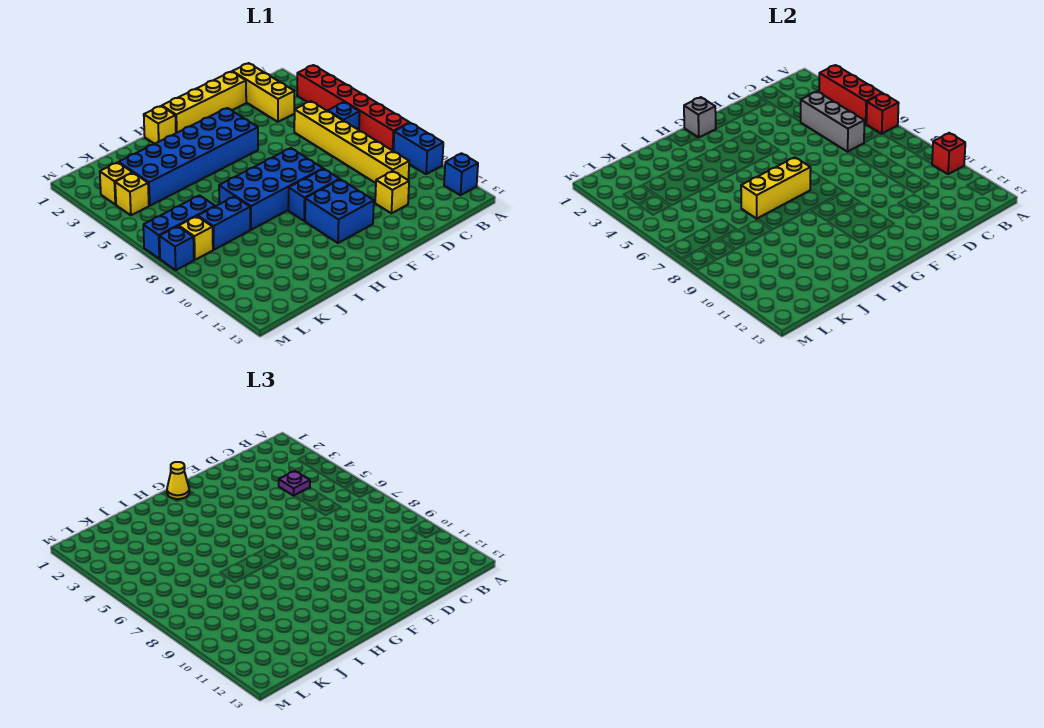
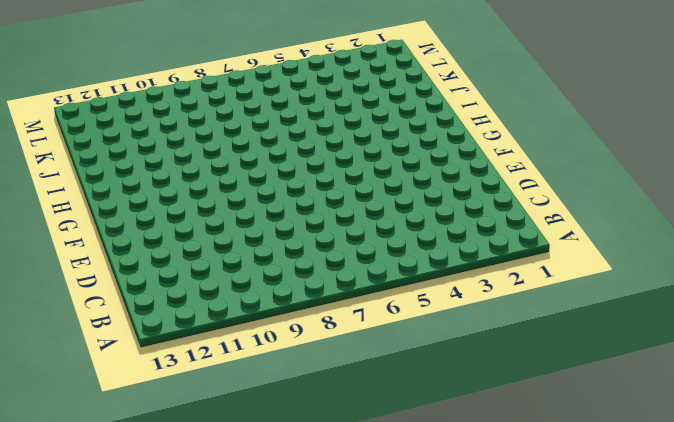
none -> red brick A3:A8 level 1
none -> blue brick A9:A10 level 1
none -> blue brick A12 level 1

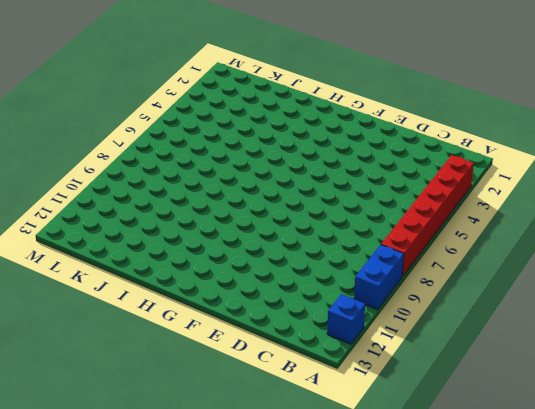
none -> blue brick B6 level 1
none -> yellow brick C1:C3 level 1
none -> yellow brick C5:C10 level 1

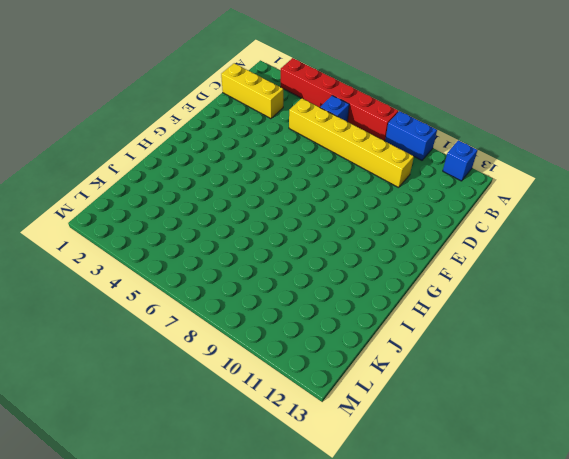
none -> yellow brick D1:G1 level 1
none -> yellow brick D11 level 1
none -> blue brick F3:K4 level 1

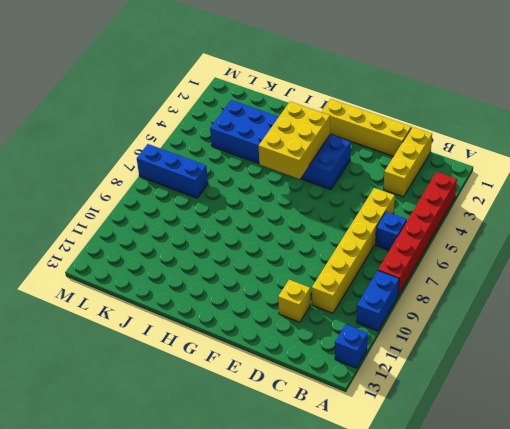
yellow brick G3:H5 level 2 -> none
none -> blue brick F7:I8 level 1
none -> blue brick F9:G9 level 1
none -> blue brick F10:G11 level 1

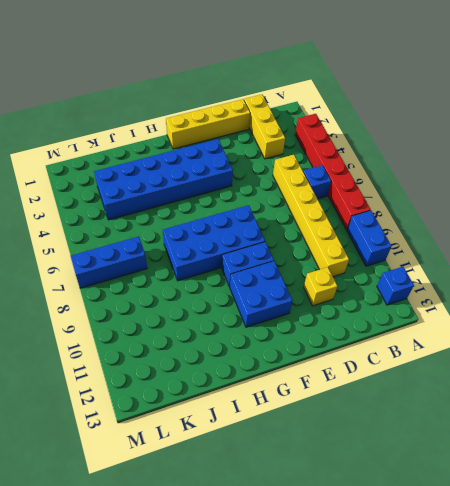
none -> yellow brick H1 level 1
none -> blue brick J8:K8 level 1
none -> yellow brick L3 level 1

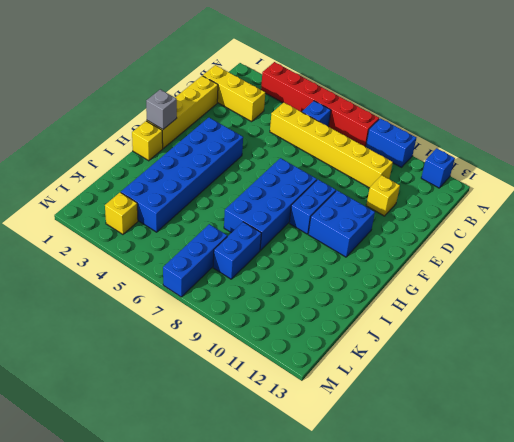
none -> yellow brick L4 level 1
none -> yellow brick L8 level 1
none -> blue brick M8 level 1

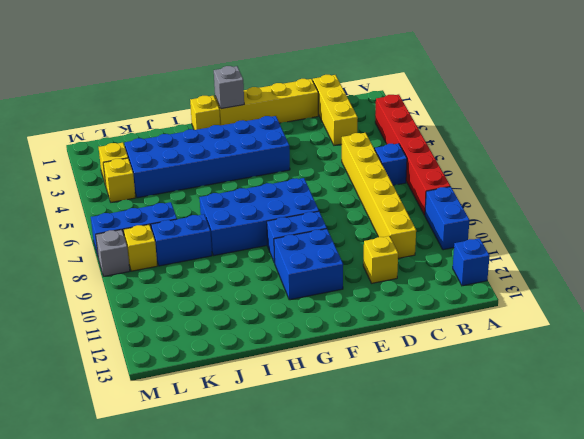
grey brick M8 level 1 -> blue brick M8 level 1
none -> red brick A3:A5 level 2
none -> red brick A6 level 2
none -> red brick A10 level 2

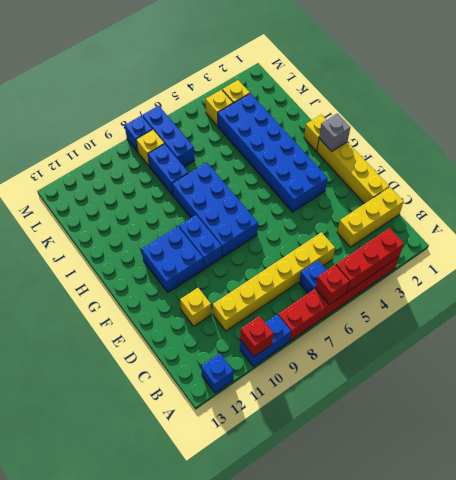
none -> grey brick C4:C6 level 2
none -> yellow brick G7:I7 level 2
none -> purple plate C4 level 3

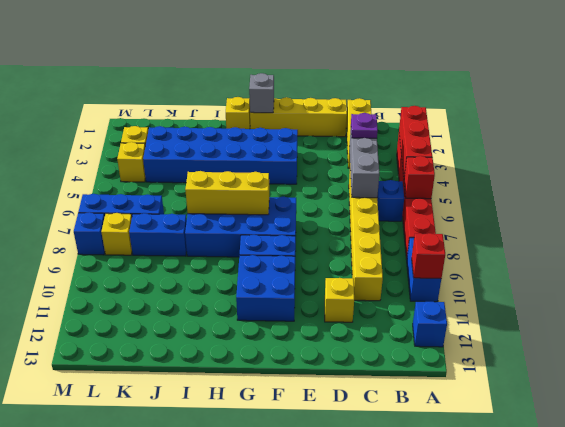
none -> yellow cone G1 level 3

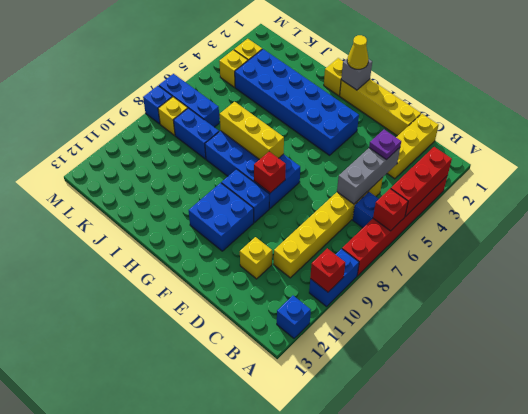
red brick F8 level 2 -> none

